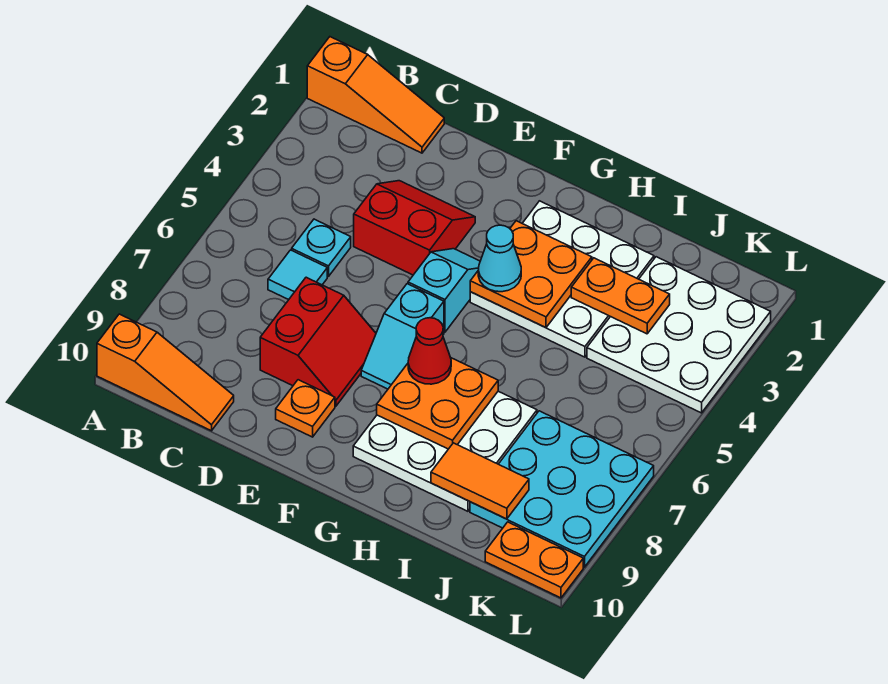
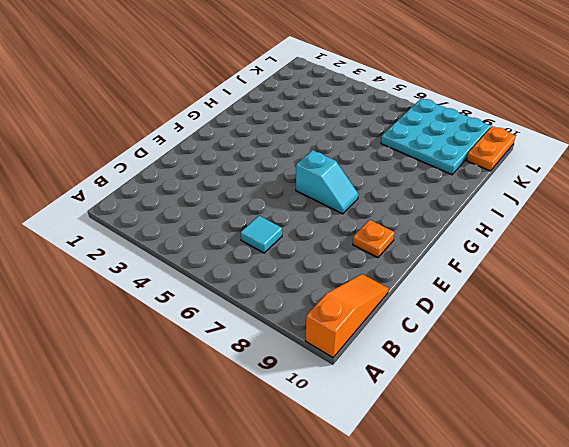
none -> orange slope A1:C1 level 1 top A
none -> cyan plate C5 level 1
none -> red slope D3:E4 level 1 top 4

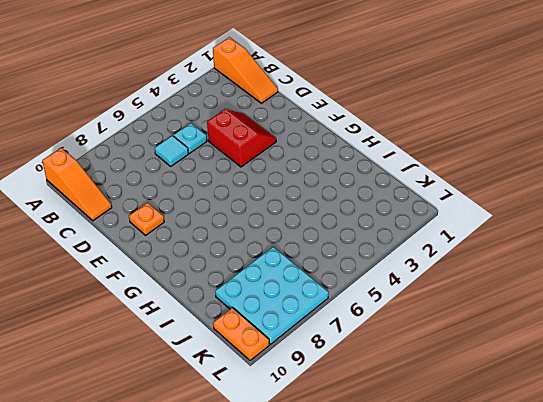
none -> red slope D7:E8 level 1 top D
none -> cyan slope F4:F5 level 1 top 5
none -> cyan slope F6:F7 level 1 top 6

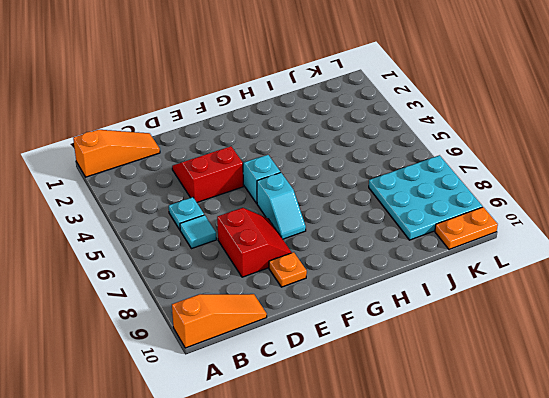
none -> white plate G2:I4 level 1
none -> white plate G7:I9 level 1
none -> white plate J2:L4 level 1

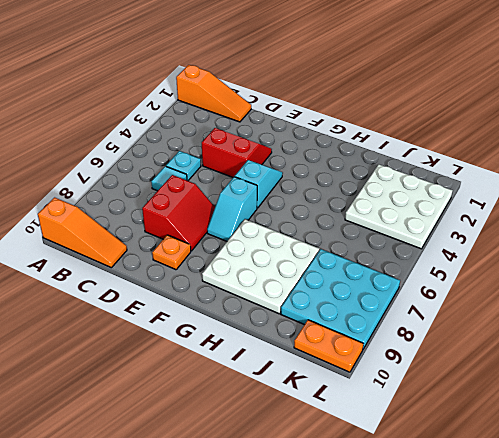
none -> white plate G2:I4 level 1
none -> orange plate G3:H4 level 2
none -> orange plate G7:H8 level 2

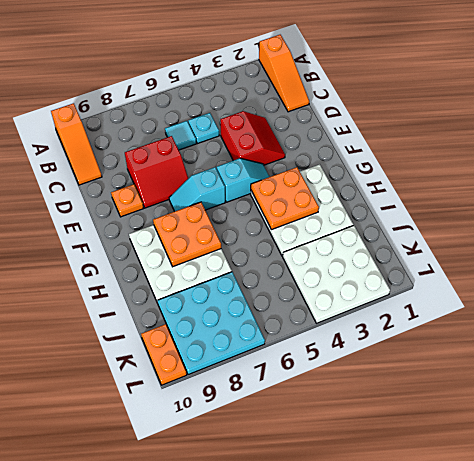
none -> orange plate I3:J3 level 2
none -> orange tile I9:J9 level 2
none -> cyan cone G4 level 3

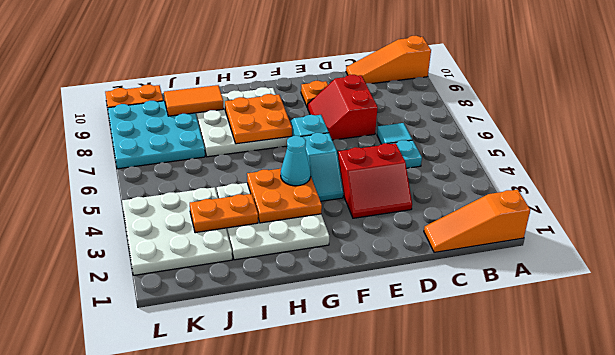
none -> red cone G7 level 3

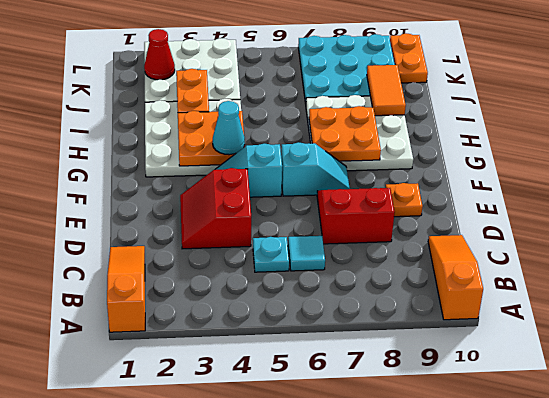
red cone K2 level 2 -> red cone G7 level 3

